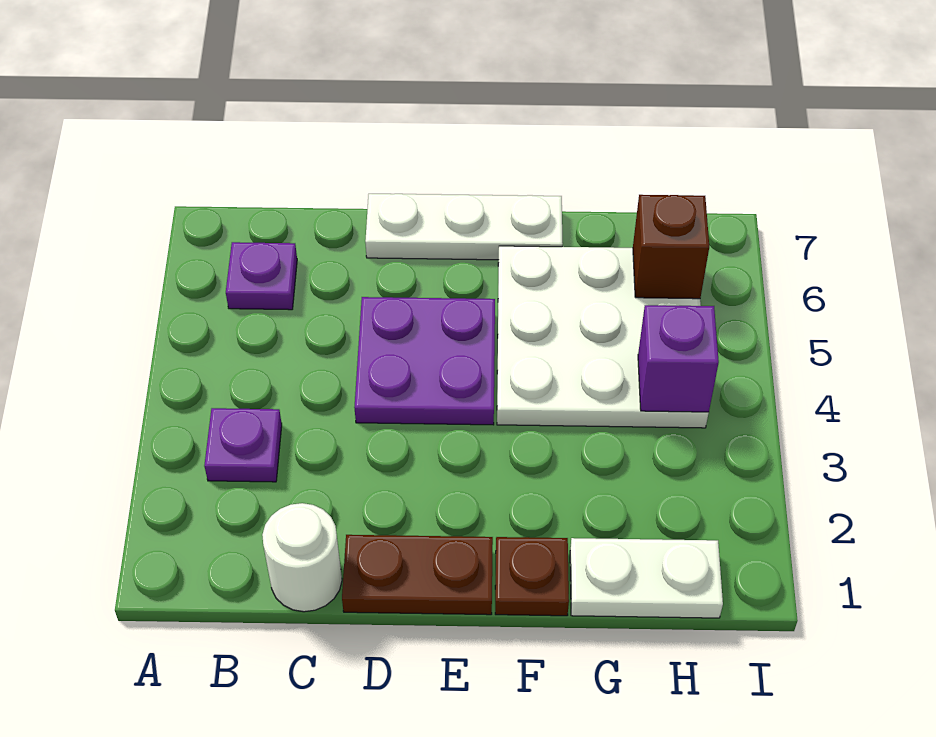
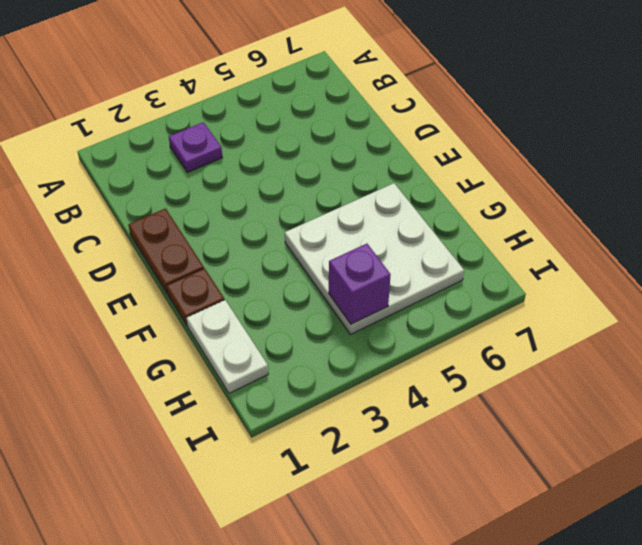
none -> purple plate B6 level 1
none -> white round brick C1 level 1

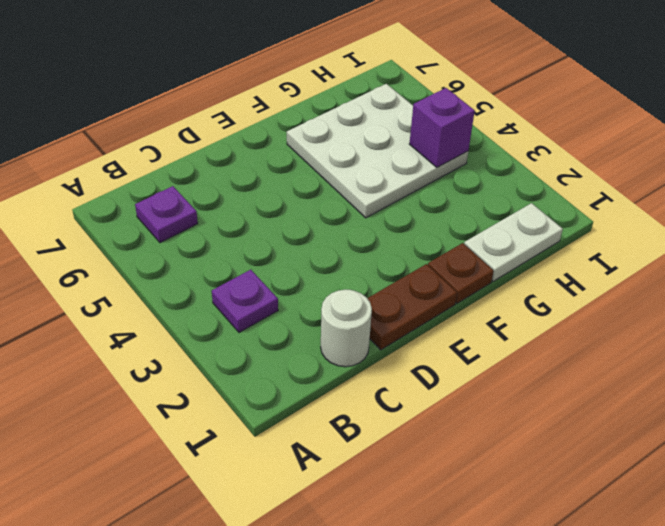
none -> purple plate D4:E5 level 1
none -> white plate D7:F7 level 1

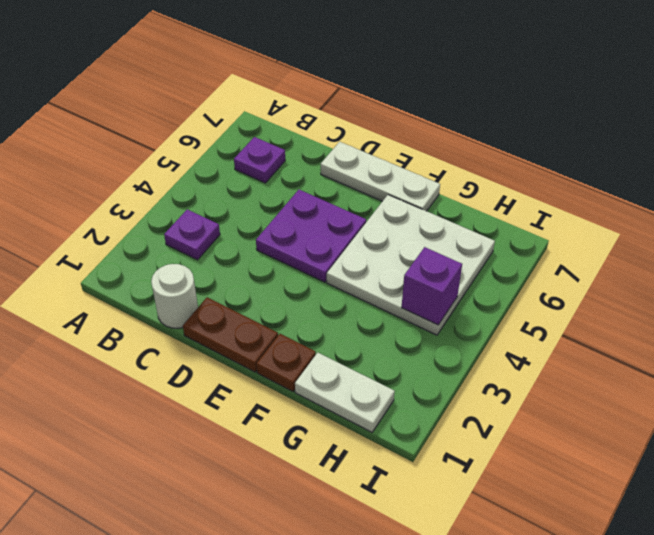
none -> brown brick H6 level 2

